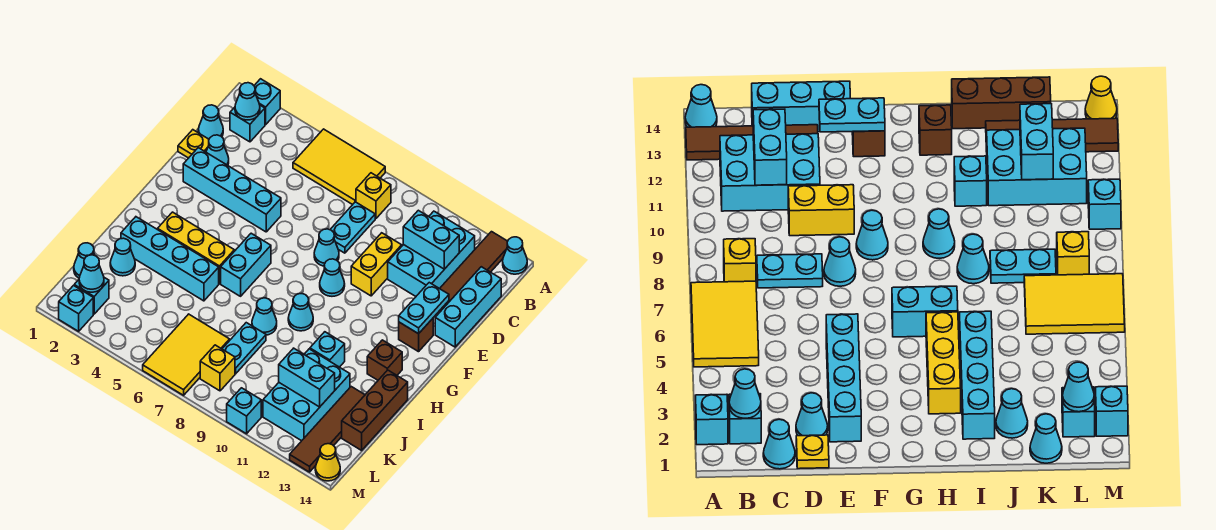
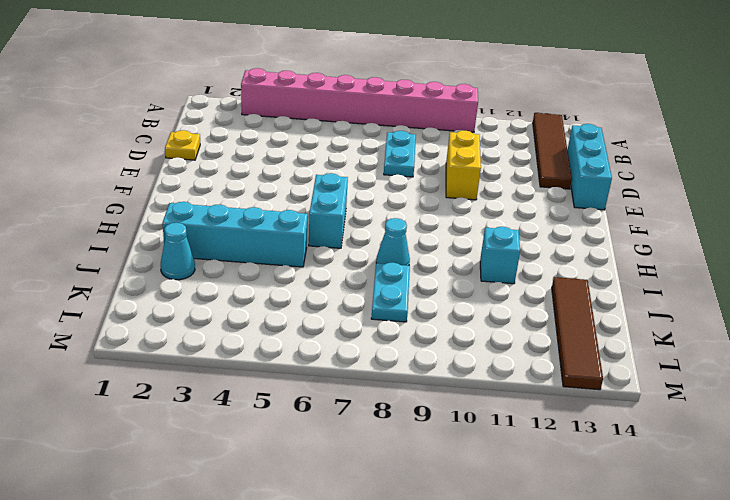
pink brick A3:A10 level 1 -> yellow tile A5:B7 level 1
none -> cyan brick A2 level 1
none -> cyan cone A14 level 1
none -> cyan brick B2 level 1
none -> yellow brick B8 level 1

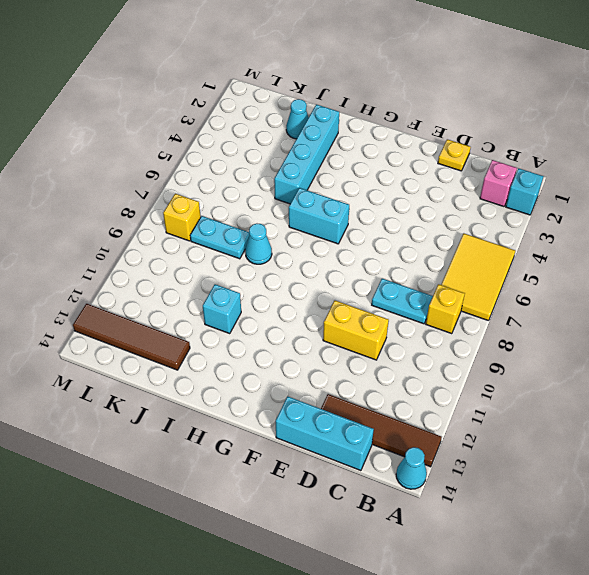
pink brick B2 level 1 -> cyan brick B2 level 1
none -> cyan brick B11:D12 level 1
none -> cyan cone C1 level 1
none -> cyan cone D2 level 1
none -> cyan brick E2:E5 level 1

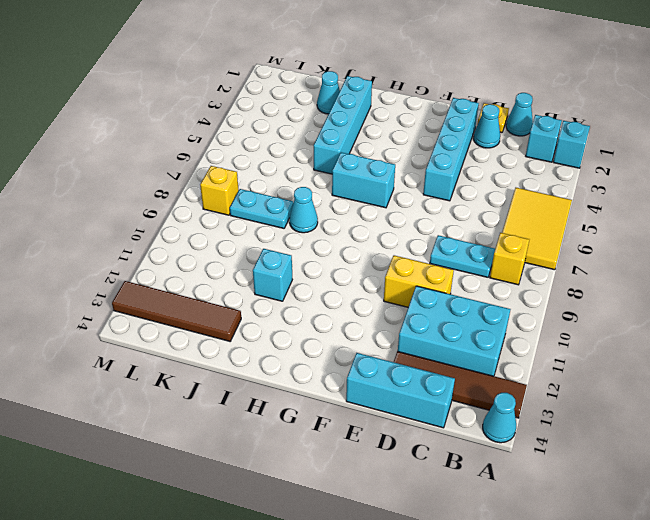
none -> cyan cone E8 level 1
none -> cyan cone F9 level 1
none -> brown brick F13 level 1
none -> yellow brick H3:H5 level 1

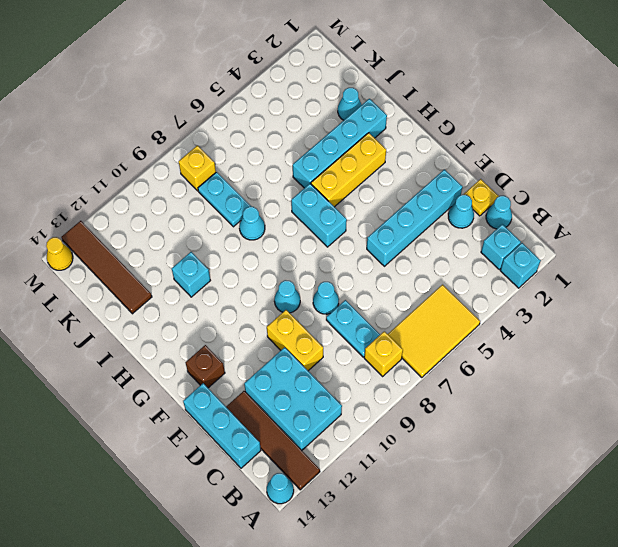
none -> cyan cone H9 level 1
none -> brown brick H13 level 1
none -> brown brick I14:K14 level 1
none -> cyan brick J11:L12 level 1

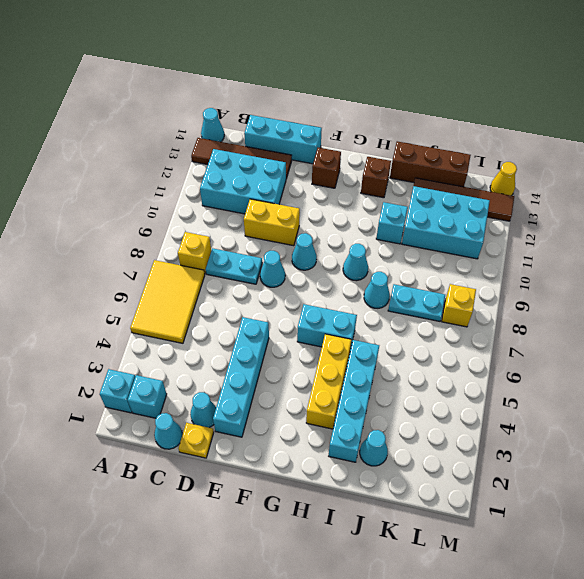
none -> cyan cone K1 level 1
none -> yellow tile K6:M7 level 1
none -> cyan brick L2 level 1
none -> cyan brick M2 level 1

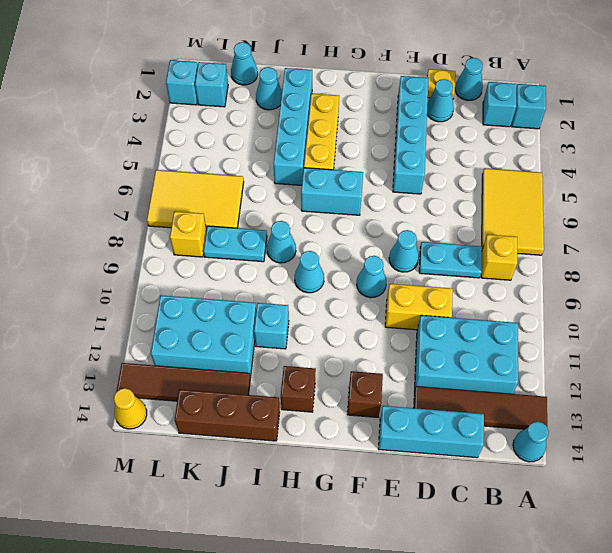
none -> cyan brick M10 level 1
none -> cyan cone B2 level 2
none -> cyan brick C11:C12 level 2
none -> cyan plate E13:F13 level 2

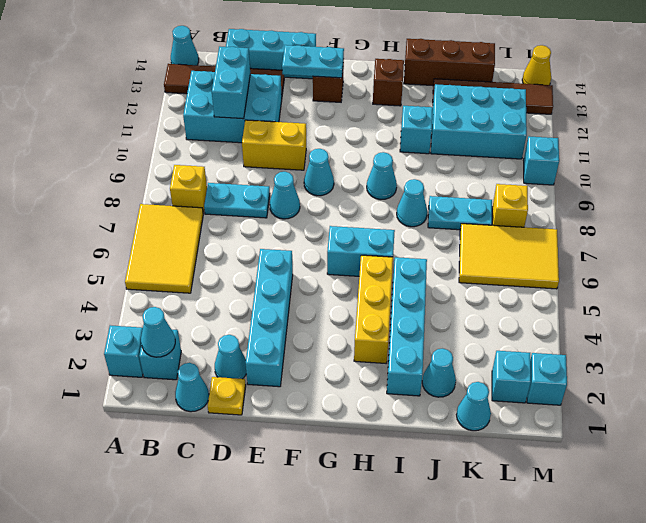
none -> cyan brick K11:K12 level 2
none -> cyan cone L2 level 2

